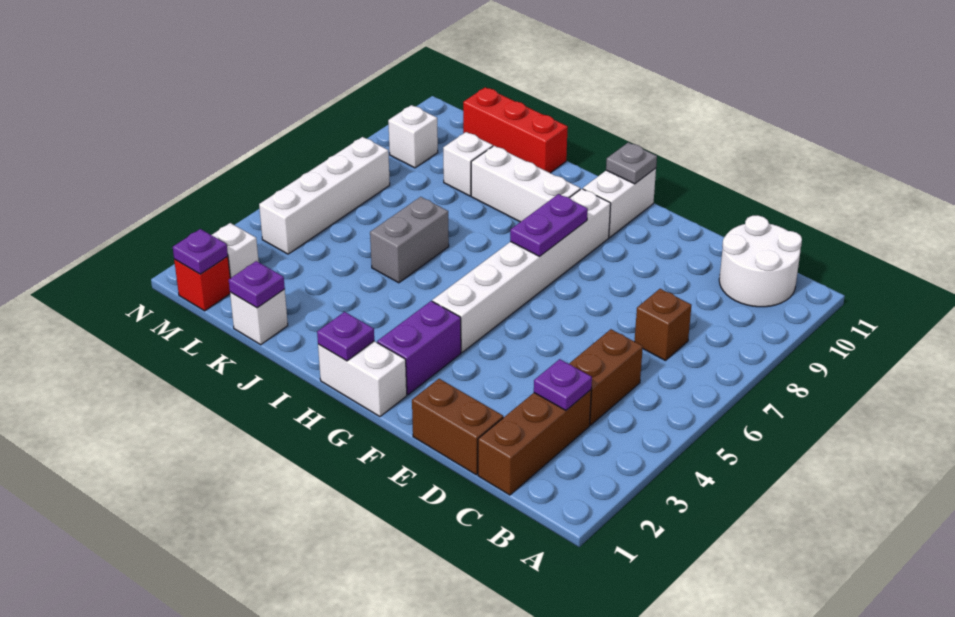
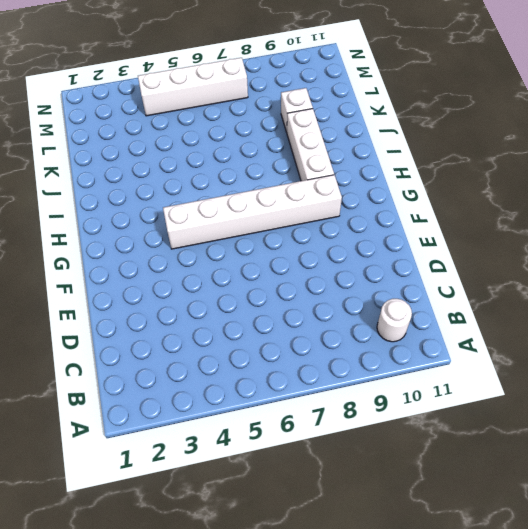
white round brick B10 level 1 -> white round brick B10:C11 level 1
none -> brown brick C1:C3 level 1
none -> brown brick C4:C5 level 1
none -> brown brick C7 level 1

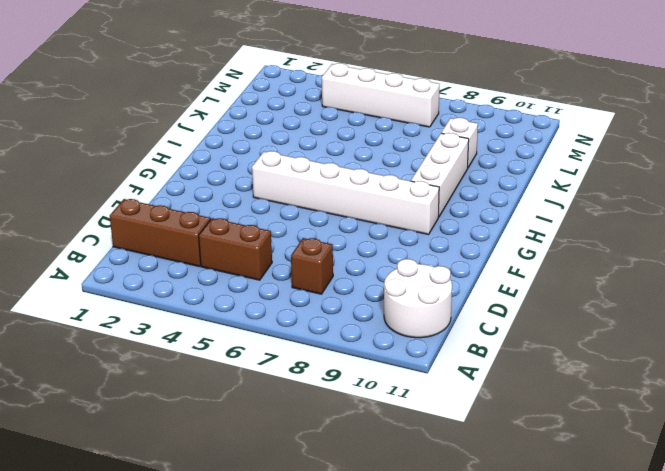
none -> brown brick D1:E1 level 1
none -> white brick G1:H1 level 1
none -> purple brick G2:G3 level 1

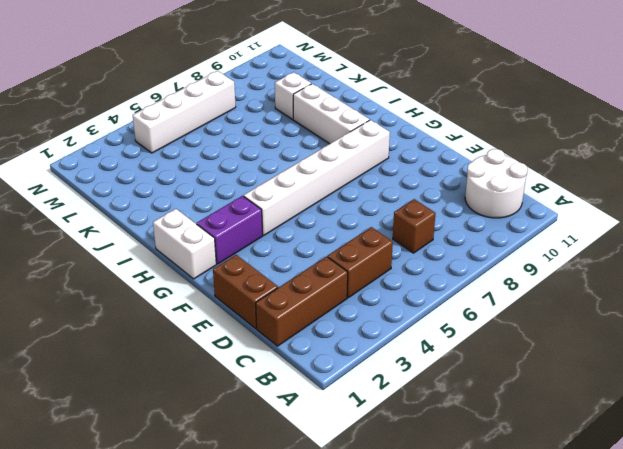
none -> white brick G10:G11 level 1
none -> grey brick J5:J6 level 1
none -> red brick J11:L11 level 1

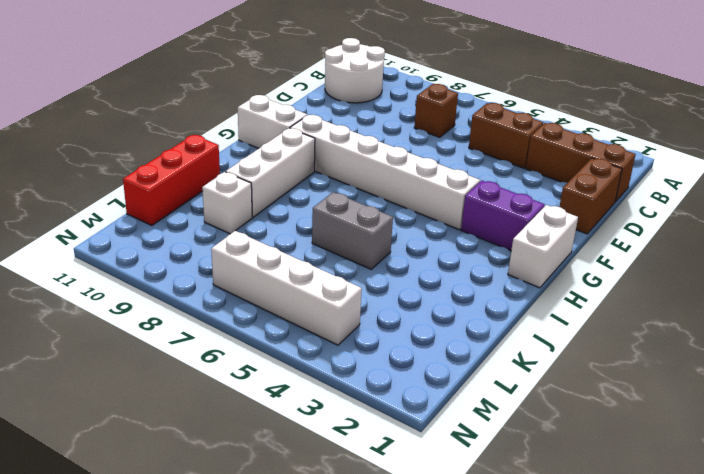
none -> white brick K1 level 1
none -> red brick M1 level 1
none -> white brick M2 level 1

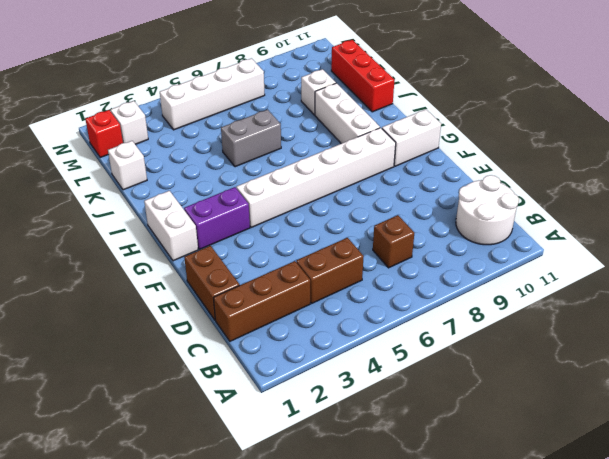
none -> white brick M9 level 1
none -> purple plate C3 level 2
none -> purple plate G7:G8 level 2

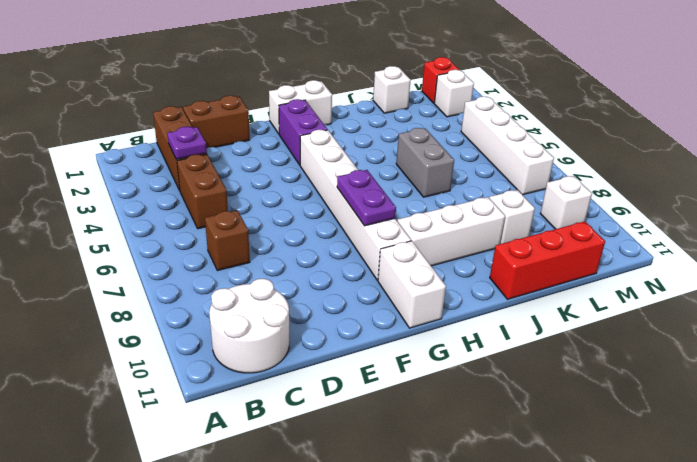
none -> grey plate G11 level 2
none -> purple plate H1 level 2
none -> purple plate K1 level 2

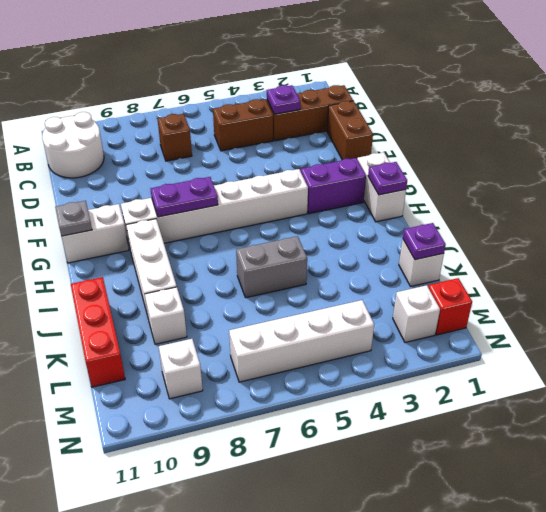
none -> purple plate M1 level 2

